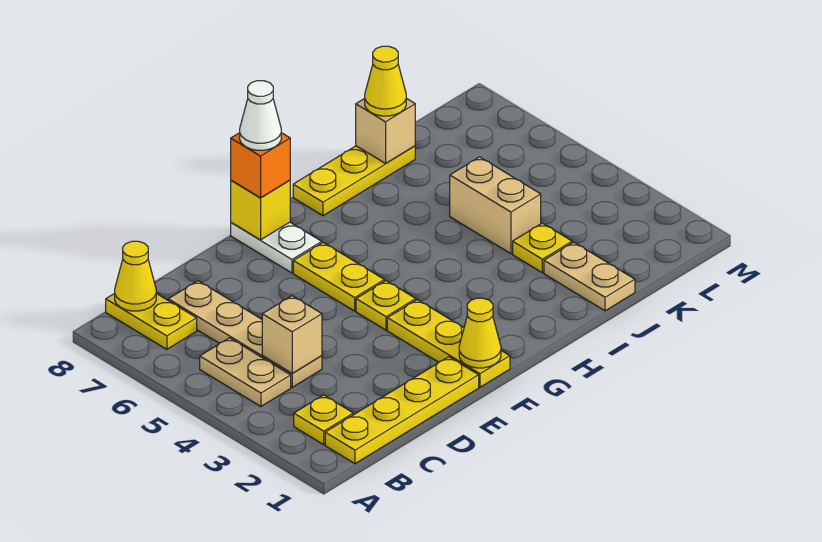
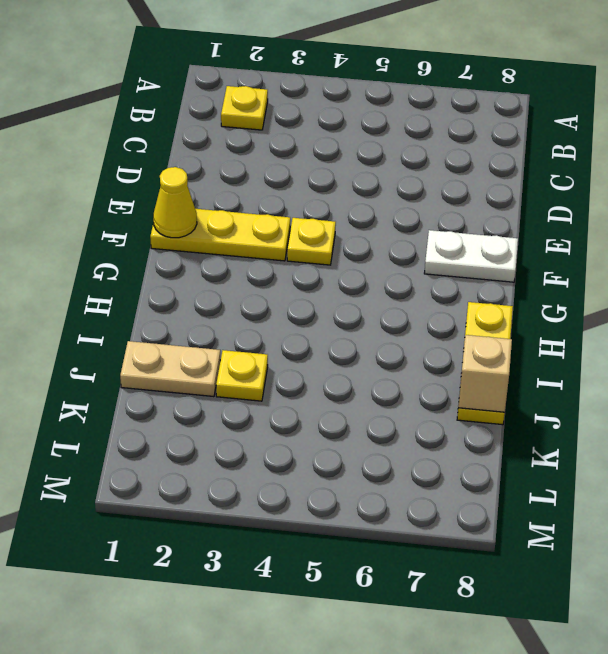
none -> yellow plate B1:E1 level 1
none -> tan plate B4:B5 level 1
none -> yellow plate B7:B8 level 1

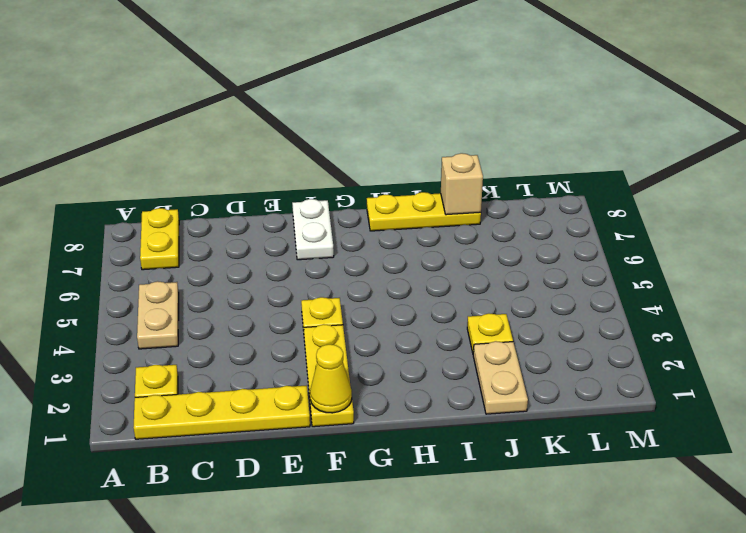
none -> tan plate C4:C7 level 1
none -> yellow plate F5:F6 level 1
none -> tan brick J4:J5 level 1

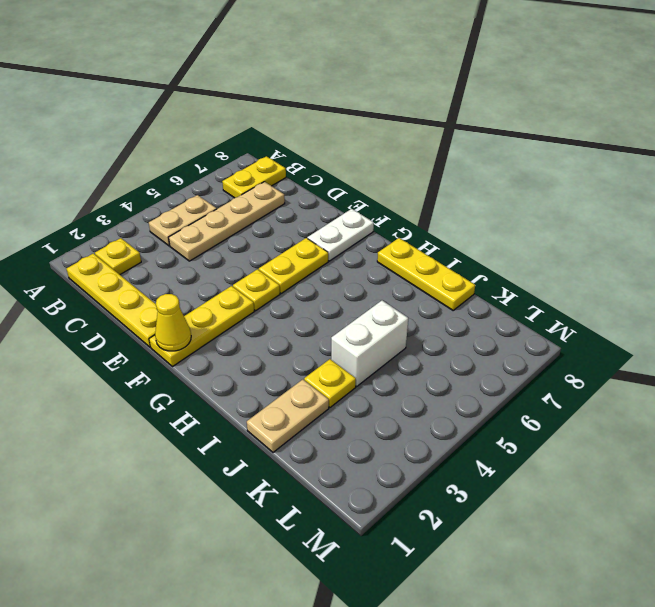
white brick J4:J5 level 1 -> tan brick J4:J5 level 1
none -> yellow cone B8 level 2
none -> tan brick C4 level 2
none -> yellow brick F8 level 2

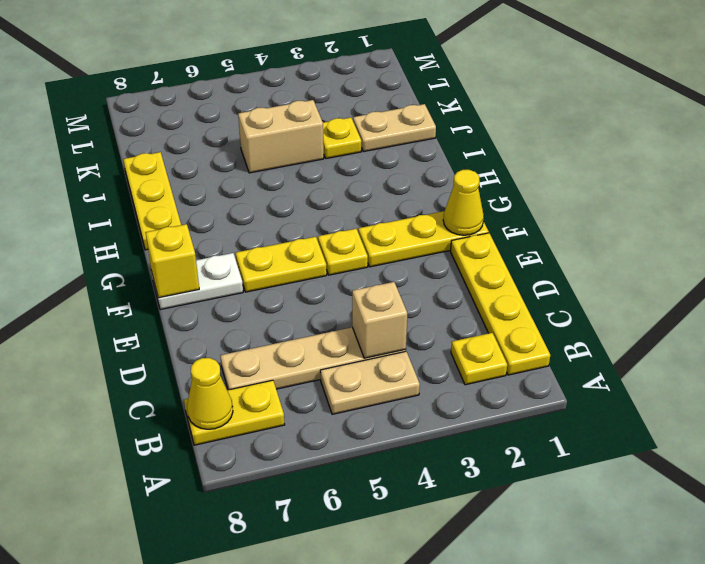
none -> tan brick J8 level 2
none -> orange brick F8 level 3
none -> yellow cone J8 level 3

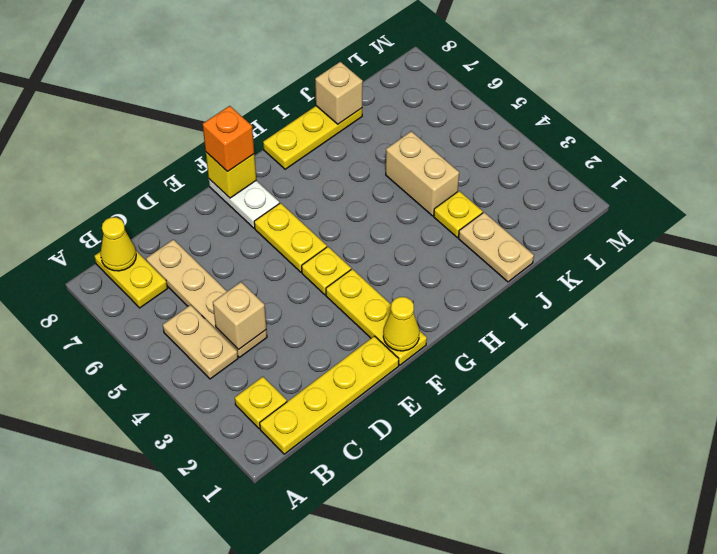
none -> yellow cone J8 level 3
none -> white cone F8 level 4

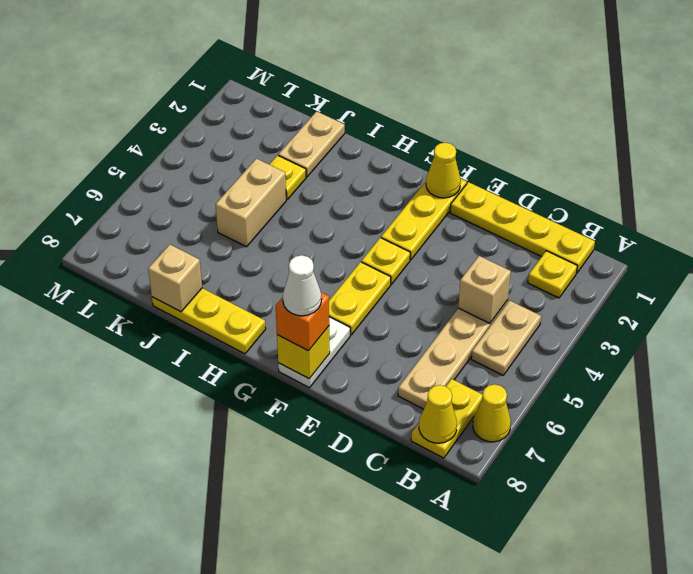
yellow cone A7 level 1 -> yellow cone J8 level 3

